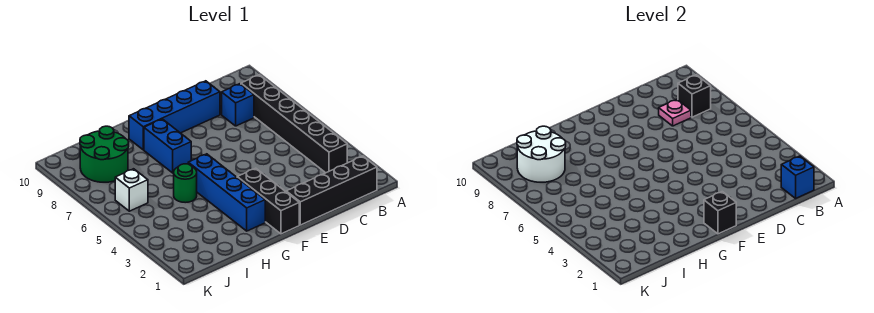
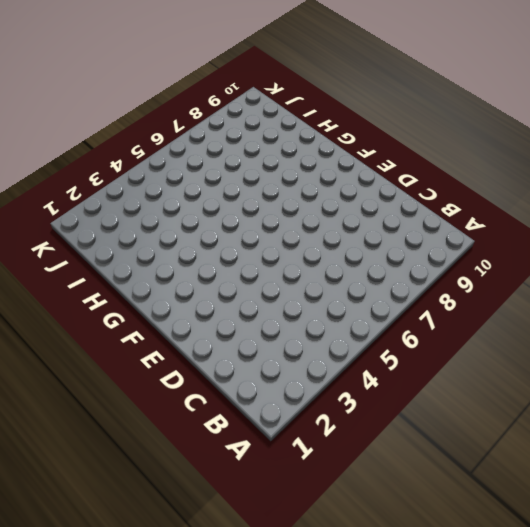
none -> black brick B1:E1 level 1
none -> black brick B3:B8 level 1
none -> blue brick C8 level 1

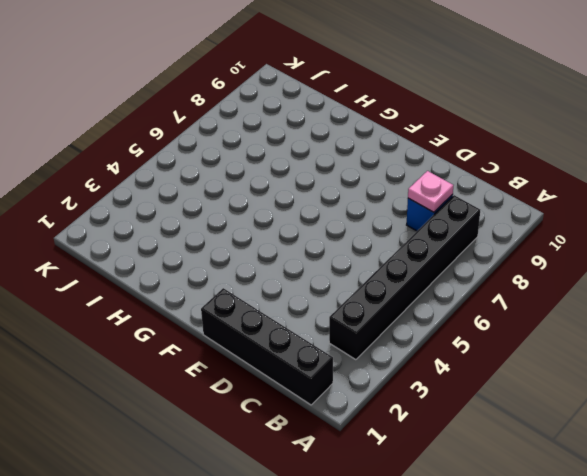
none -> blue brick D9:G9 level 1
none -> black brick F1:F3 level 1
none -> blue brick G2:G5 level 1

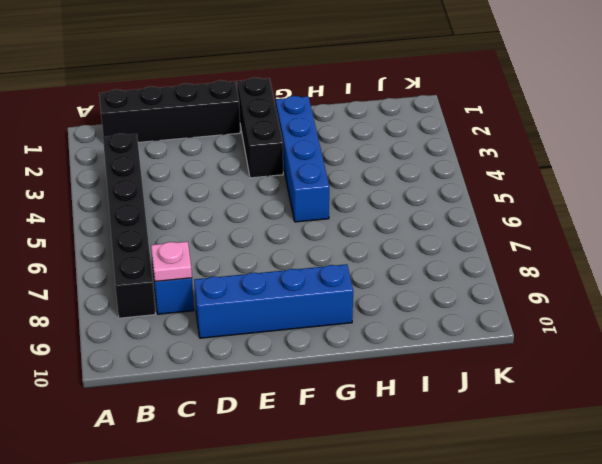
none -> blue brick G7:G8 level 1
none -> green round brick H5 level 1
none -> green round brick I8:J9 level 1

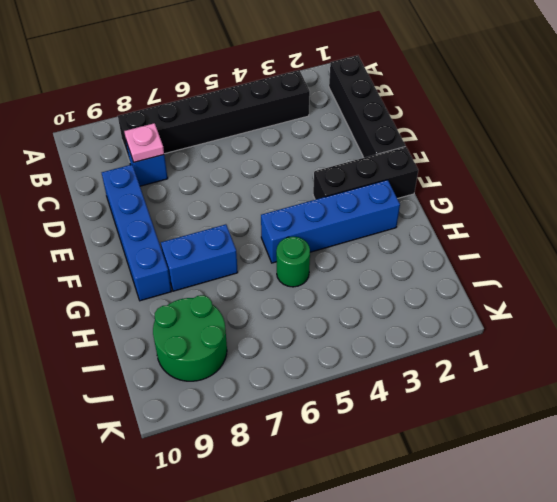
none -> white brick J6 level 1
none -> blue brick B1 level 2
none -> black brick B8 level 2

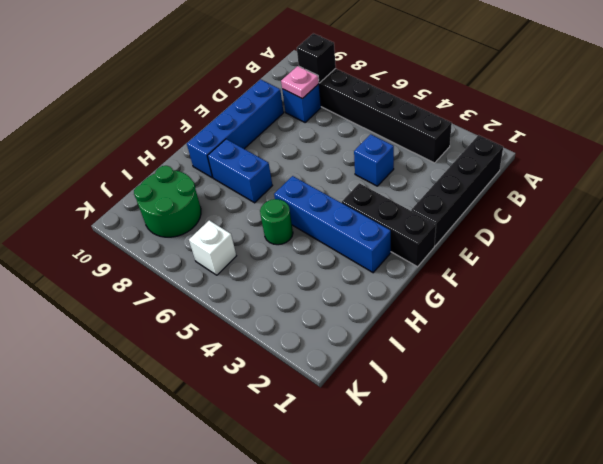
blue brick D4 level 1 -> blue brick B1 level 2
none -> black brick F1 level 2
none -> white round brick I8:J9 level 2

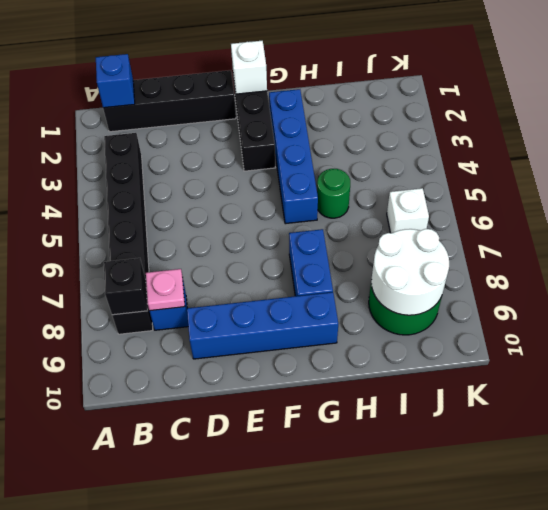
white brick F1 level 2 -> black brick F1 level 2

